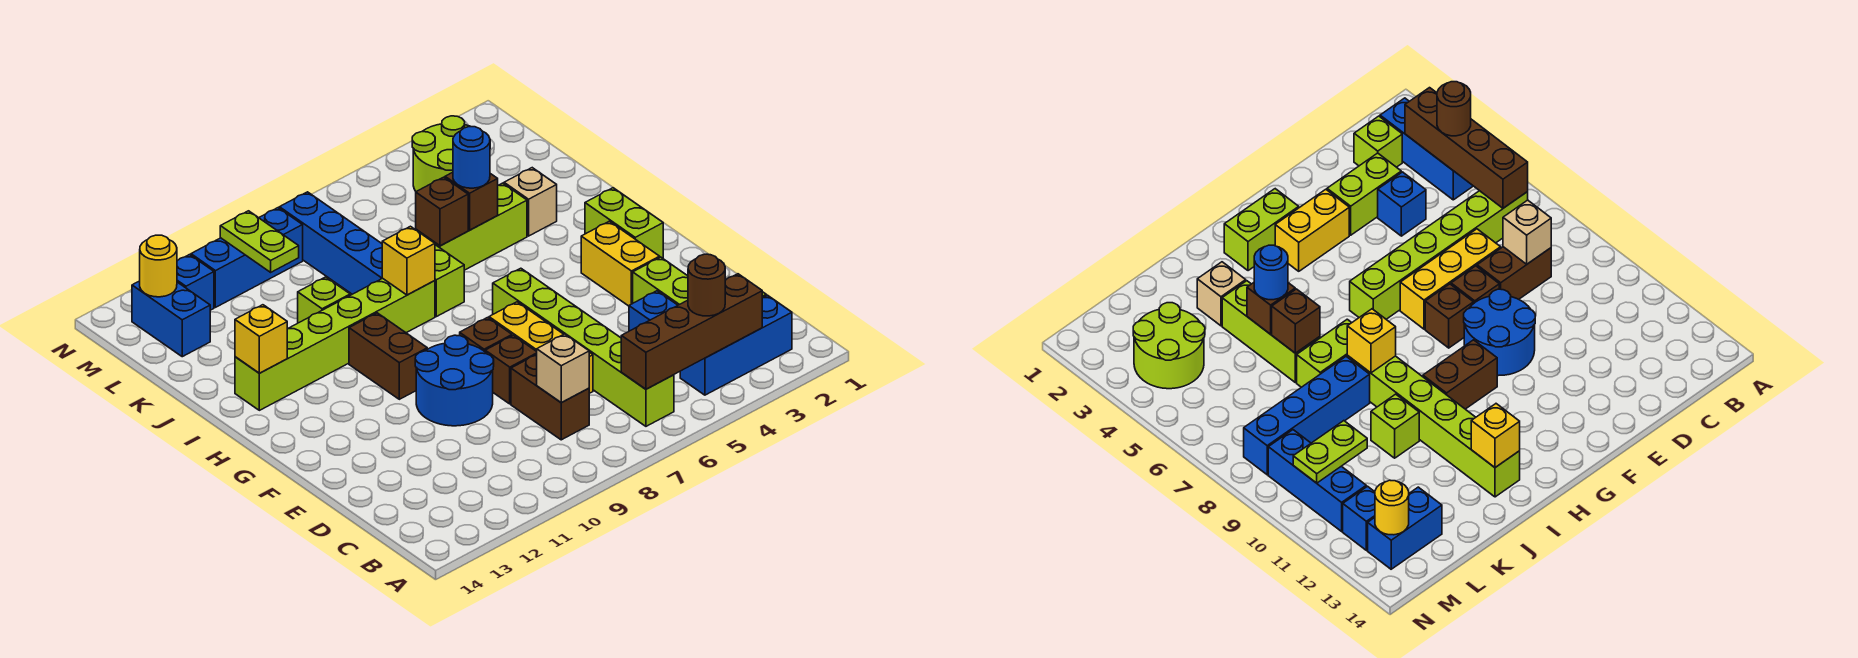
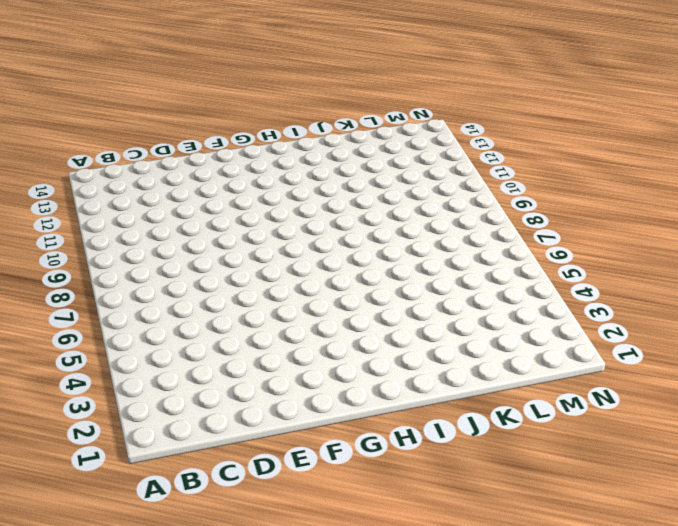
none -> blue brick B2:B4 level 1
none -> lime brick B6:G6 level 1
none -> lime brick C2 level 1
none -> brown brick C8:D8 level 1

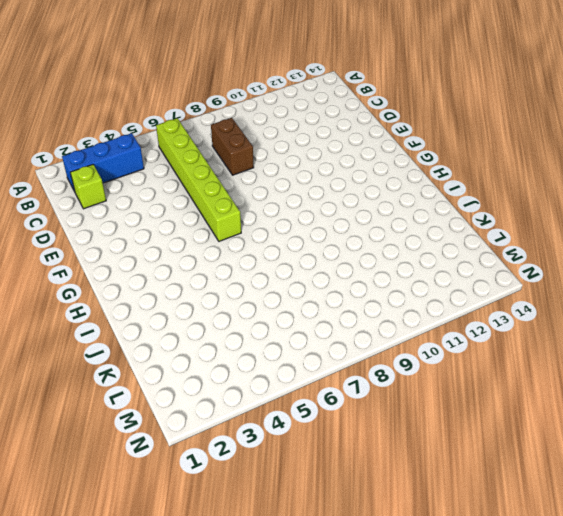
none -> lime brick D3:E3 level 1
none -> blue brick D4 level 1
none -> yellow brick D7:F7 level 1
none -> brown brick E8 level 1

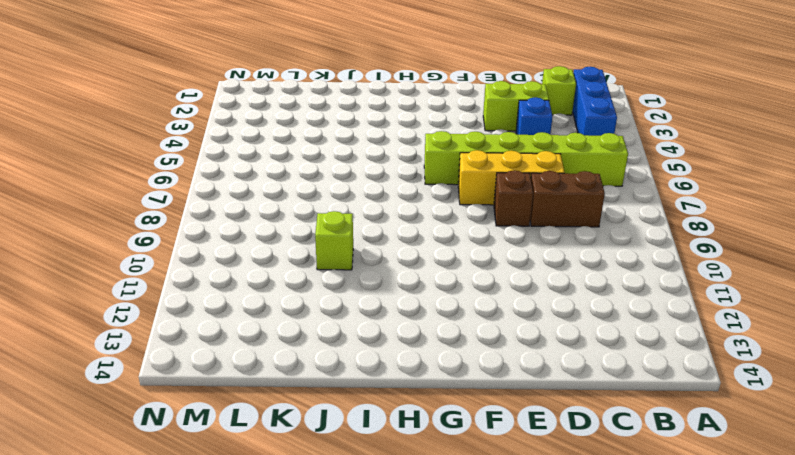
none -> blue round brick E9:F10 level 1
none -> yellow brick F3:G3 level 1
none -> brown brick F8 level 1
none -> lime brick G2:H2 level 1

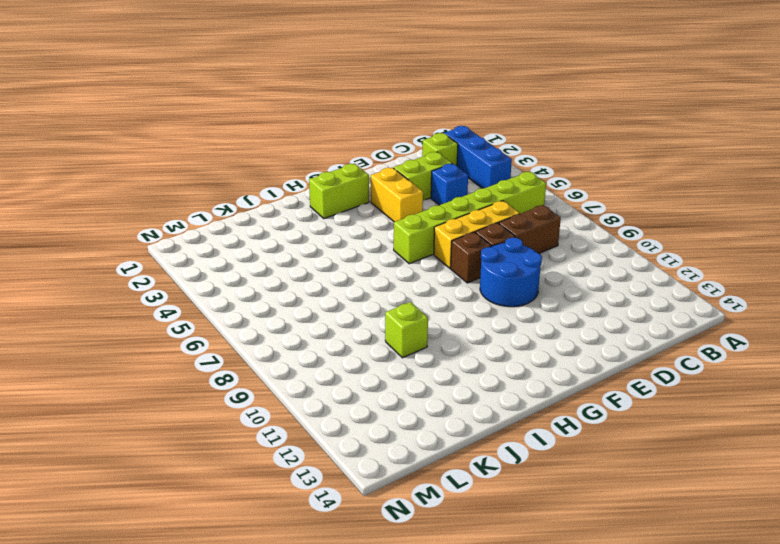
yellow brick F3:F4 level 1 -> yellow brick F3:G3 level 1
none -> brown brick G10:H10 level 1
none -> lime brick I7:J7 level 1
none -> lime brick I8:I13 level 1
none -> tan brick J3 level 1

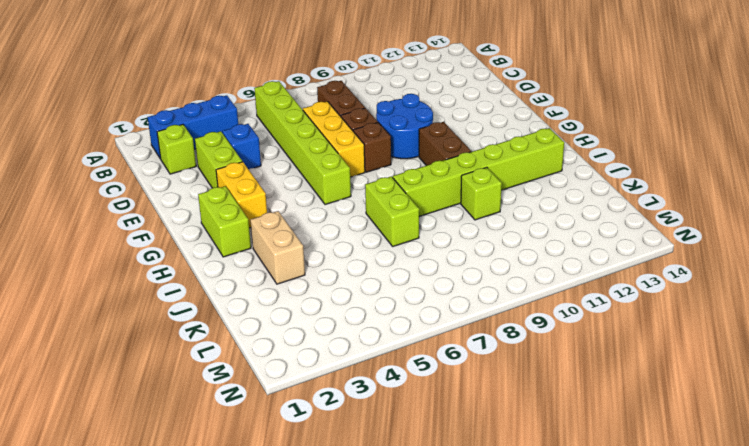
tan brick I3:J3 level 1 -> tan brick J3 level 1
none -> lime brick J4:J6 level 1
none -> blue brick J8:M8 level 1
none -> lime round brick L3:M4 level 1
none -> blue brick L13:M13 level 1

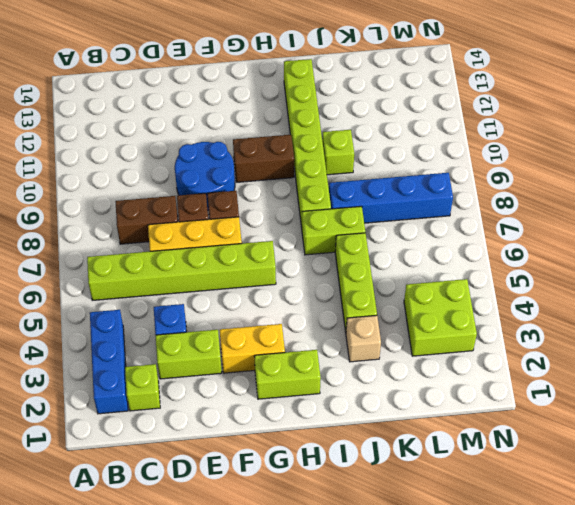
lime brick L3:M4 level 1 -> lime round brick L3:M4 level 1
none -> blue brick L13:M13 level 1
none -> blue brick M9:M11 level 1
none -> blue brick M12 level 1
none -> brown brick B3:B6 level 2

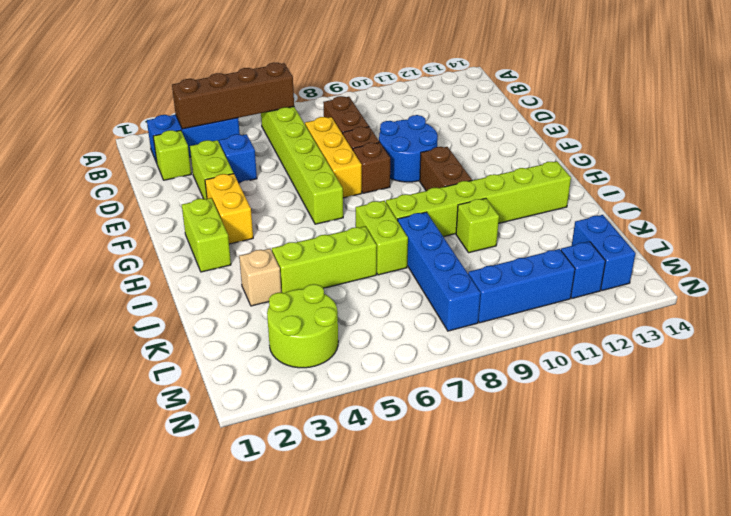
none -> tan brick C8 level 2
none -> yellow brick I8 level 2
none -> yellow brick I13 level 2
none -> brown brick J5 level 2

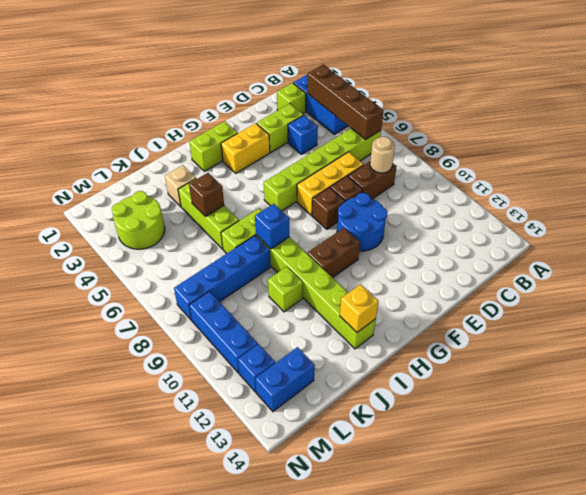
tan round brick C8 level 2 -> tan brick C8 level 2
blue brick I8 level 2 -> yellow brick I8 level 2
none -> brown brick J6 level 2
none -> lime plate L10:M10 level 2
none -> yellow round brick M13 level 2
none -> brown round brick B4 level 3

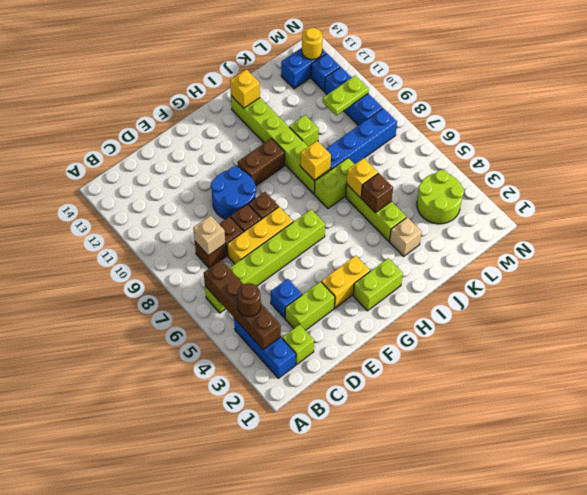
yellow brick J6 level 2 -> brown brick J6 level 2
none -> blue round brick J5 level 3

